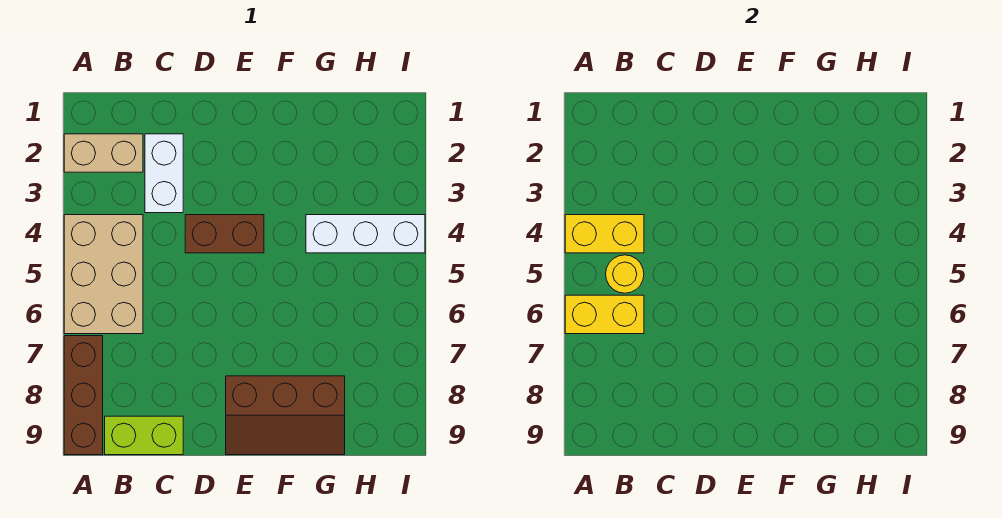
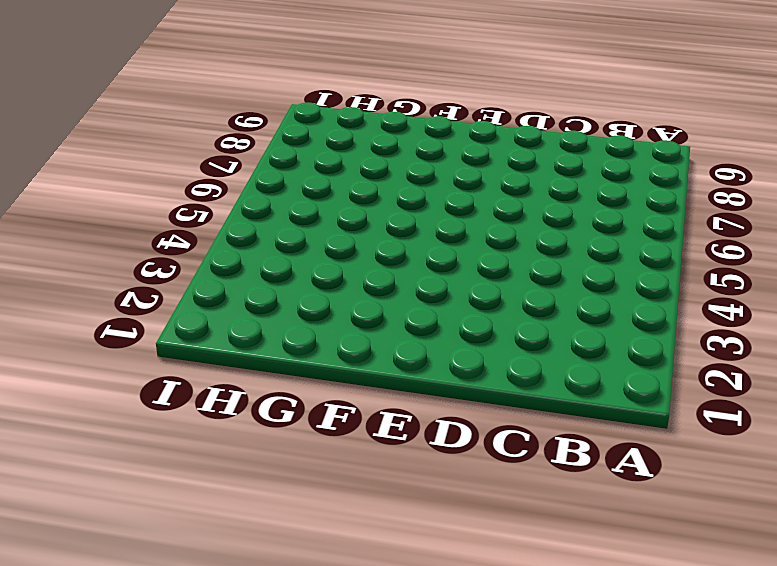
none -> tan brick A2:B2 level 1
none -> tan brick A4:B6 level 1

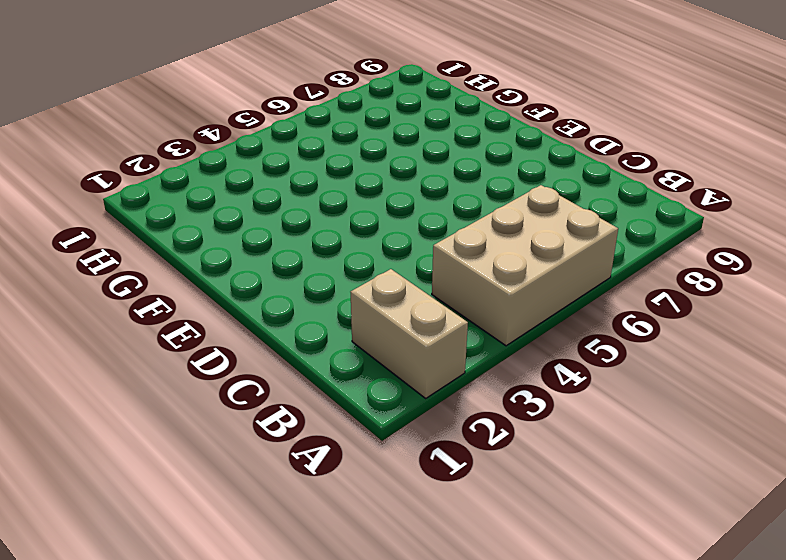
none -> brown brick A7:A9 level 1
none -> lime brick B9:C9 level 1

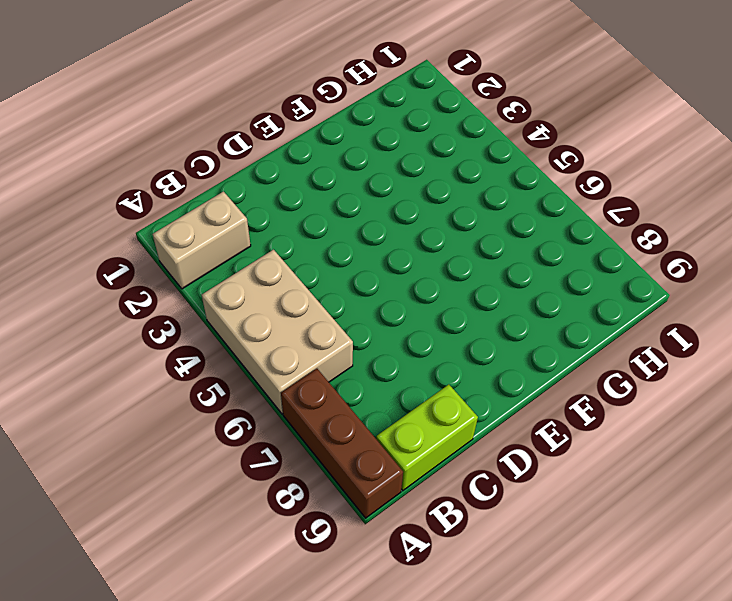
none -> white brick C2:C3 level 1
none -> brown brick D4:E4 level 1

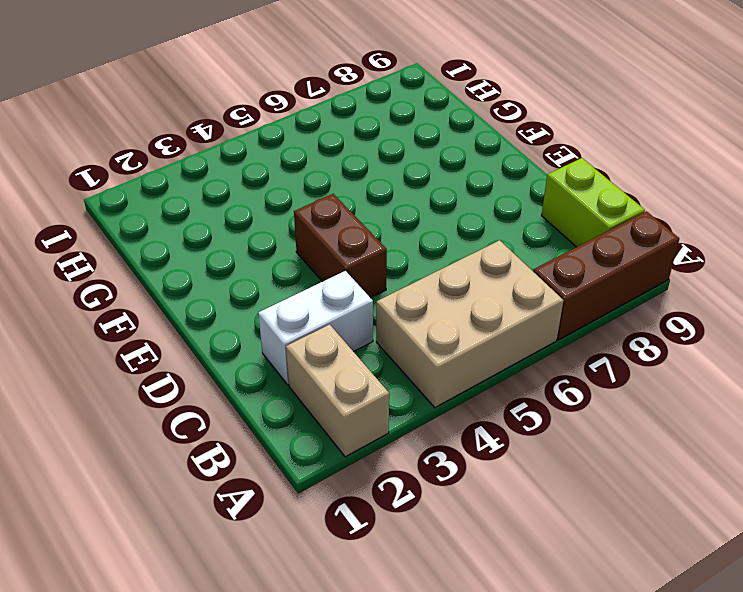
none -> brown slope E8:G9 level 1 top 8
none -> white brick G4:I4 level 1

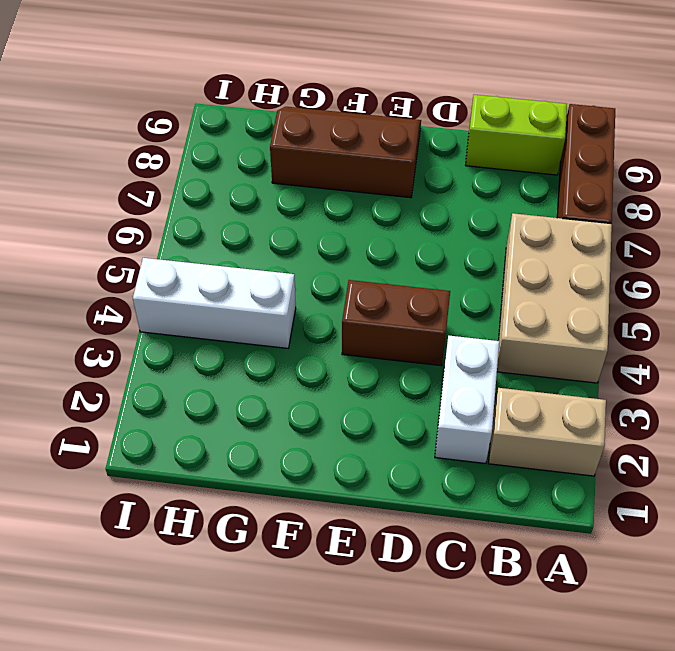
none -> yellow brick A4:B4 level 2
none -> yellow brick A6:B6 level 2

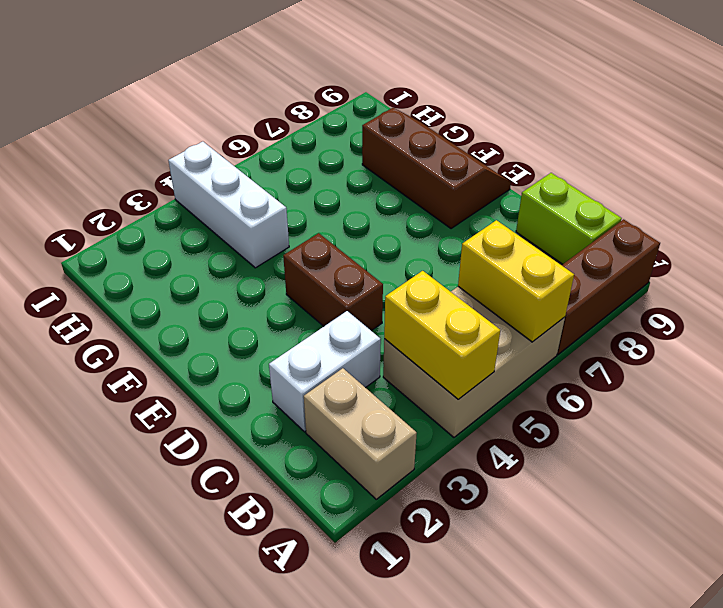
none -> yellow round brick B5 level 2

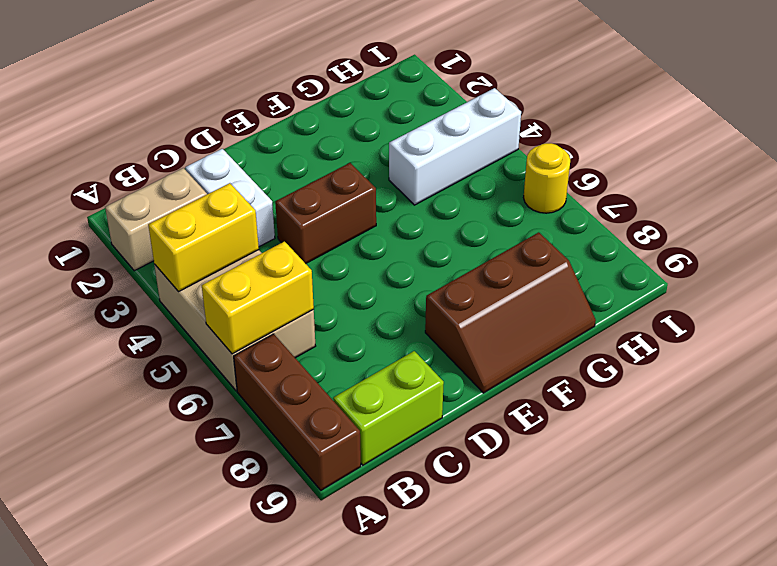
yellow round brick I6 level 1 -> yellow round brick B5 level 2

